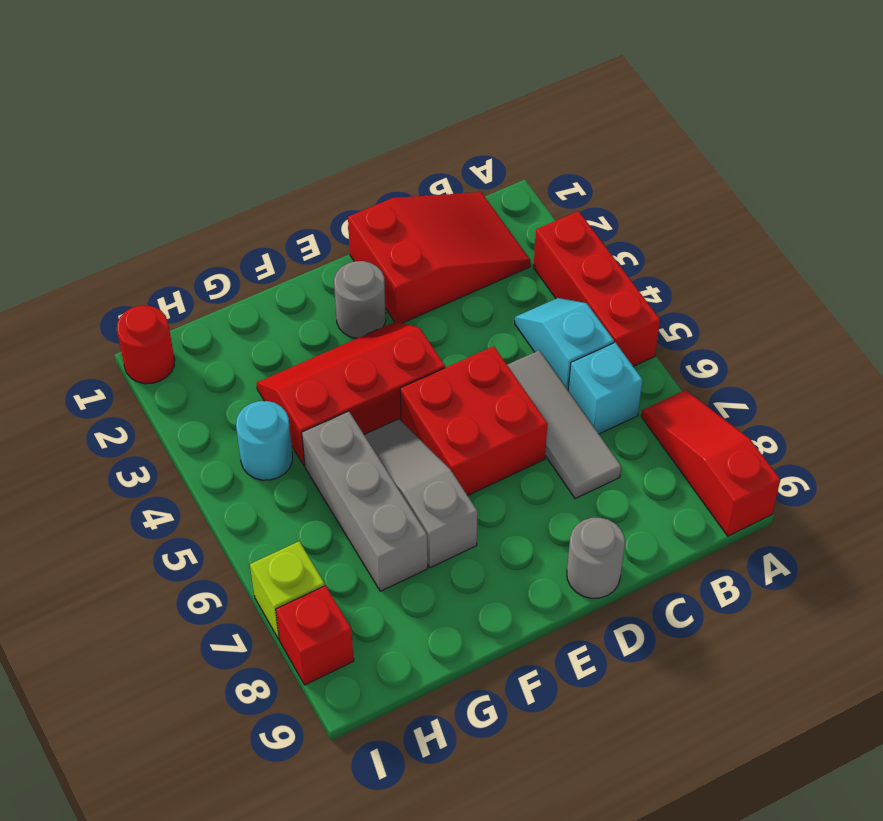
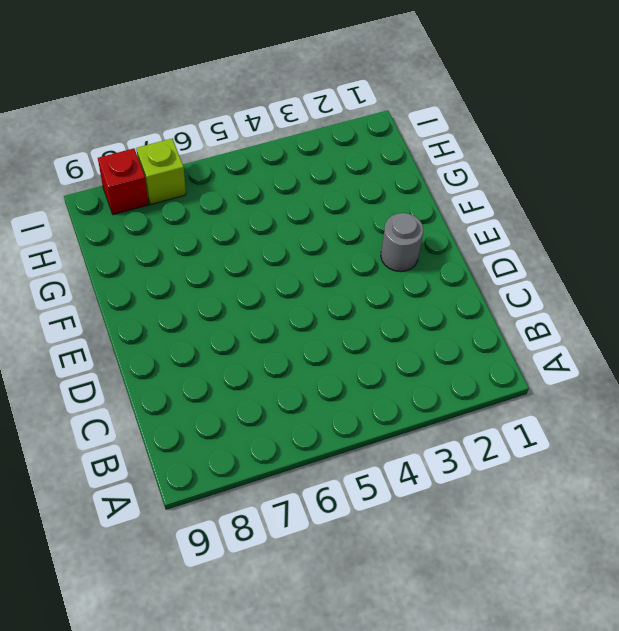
none -> red brick A3:A5 level 1
none -> red slope A7:A9 level 1 top 9
none -> red slope B1:D2 level 1 top D

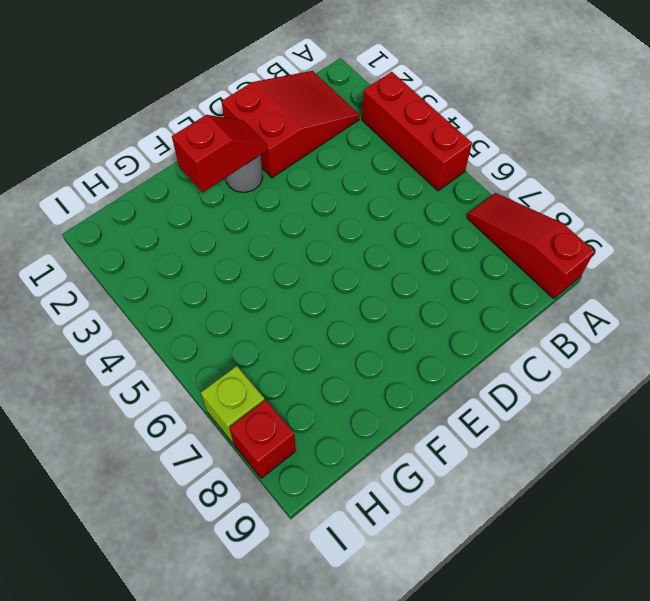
red slope E2:F2 level 2 top F -> none
none -> cyan slope B4:B5 level 1 top 5
none -> cyan brick B6 level 1
none -> grey tile C5:C7 level 1

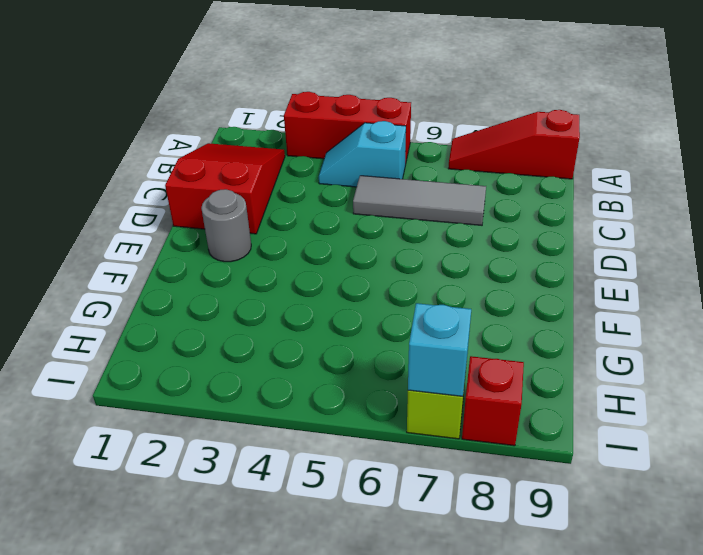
cyan brick I7 level 2 -> cyan brick B6 level 1
none -> red brick D5:E6 level 1
none -> grey round brick D9 level 1
none -> red slope E3:G4 level 1 top 4

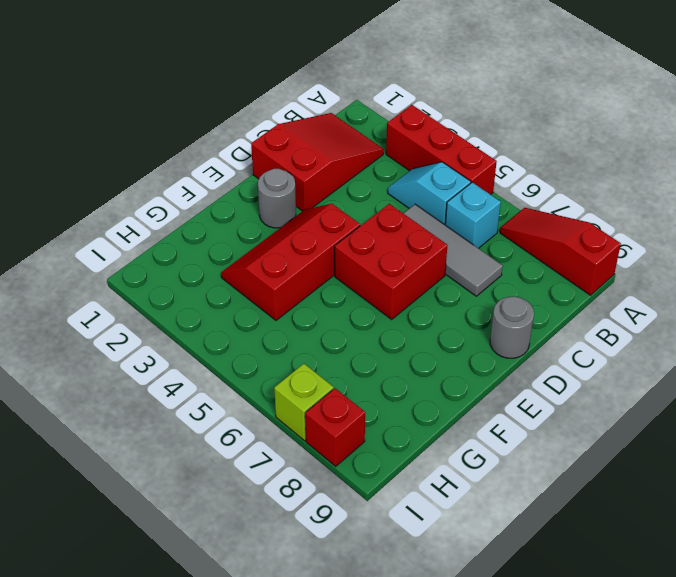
none -> grey slope F5:F7 level 1 top 7
none -> grey brick G5:G7 level 1
none -> cyan round brick H4 level 1

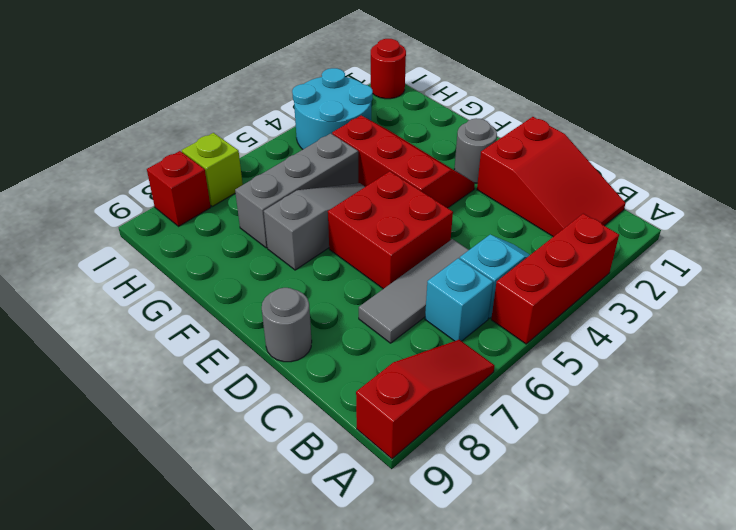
cyan round brick H3:I4 level 1 -> cyan round brick H4 level 1

